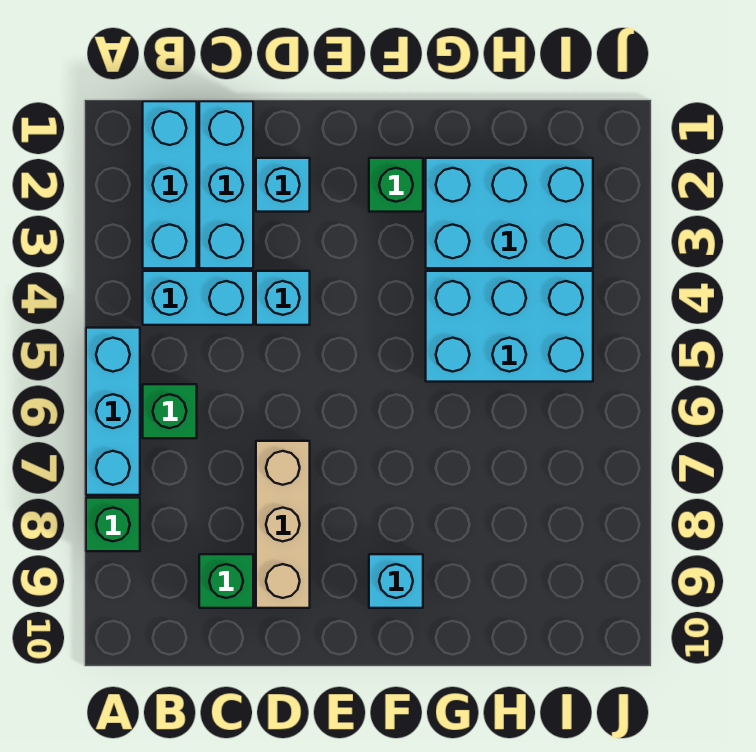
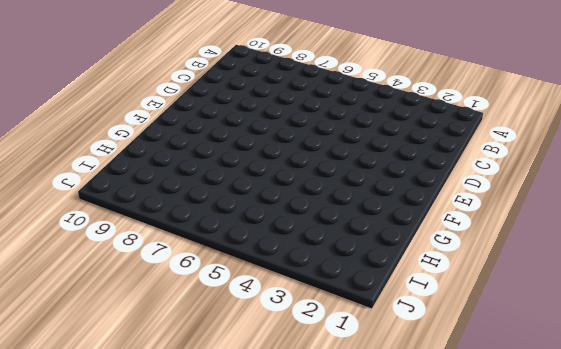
none -> cyan brick A5:A7 level 1
none -> green brick A8 level 1
none -> cyan brick B1:B3 level 1

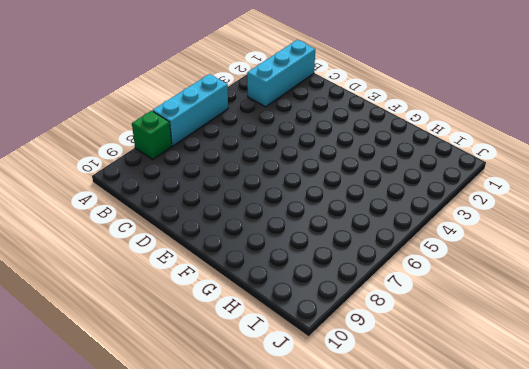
none -> cyan brick B4:C4 level 1
none -> green brick B6 level 1
none -> cyan brick C1:C3 level 1

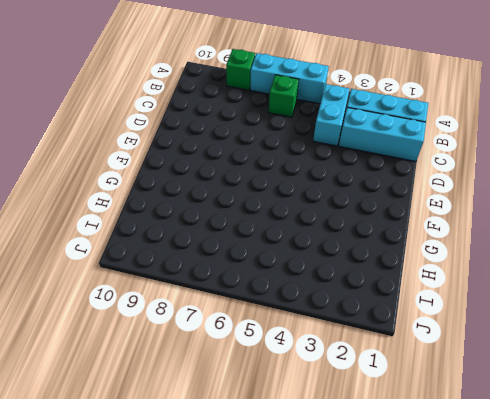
none -> green brick C9 level 1
none -> cyan brick D2 level 1
none -> cyan brick D4 level 1

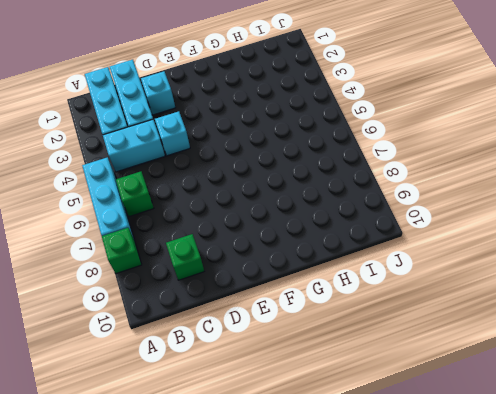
none -> tan brick D7:D9 level 1
none -> green brick F2 level 1
none -> cyan brick F9 level 1

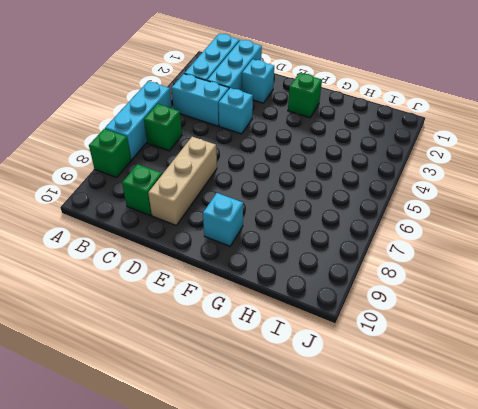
none -> cyan brick G2:I3 level 1
none -> cyan brick G4:I5 level 1

